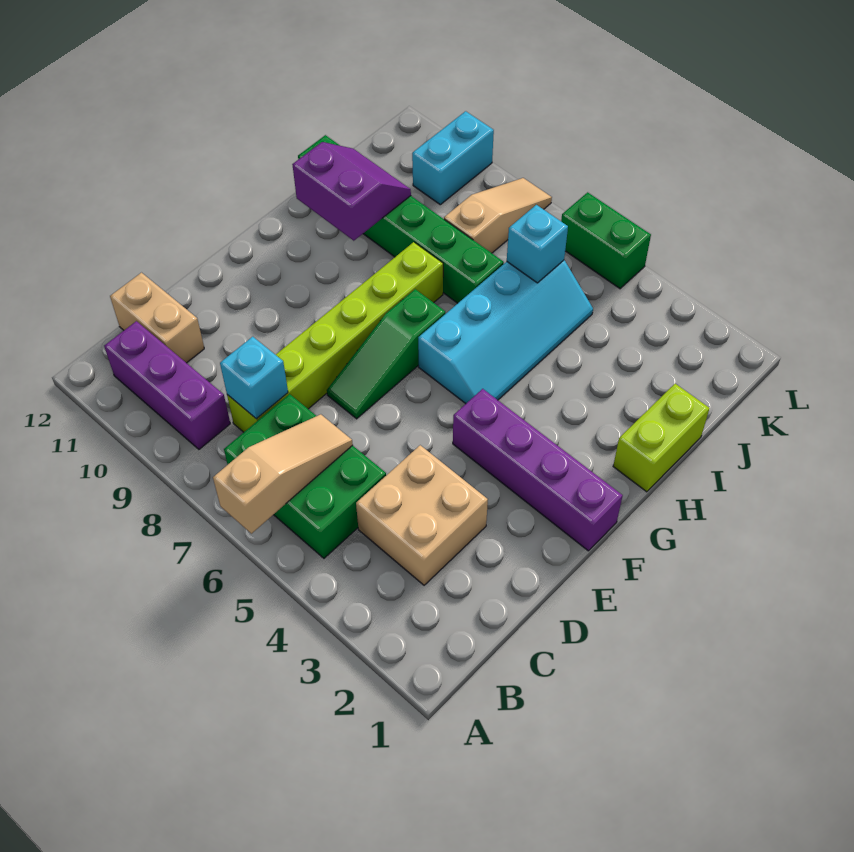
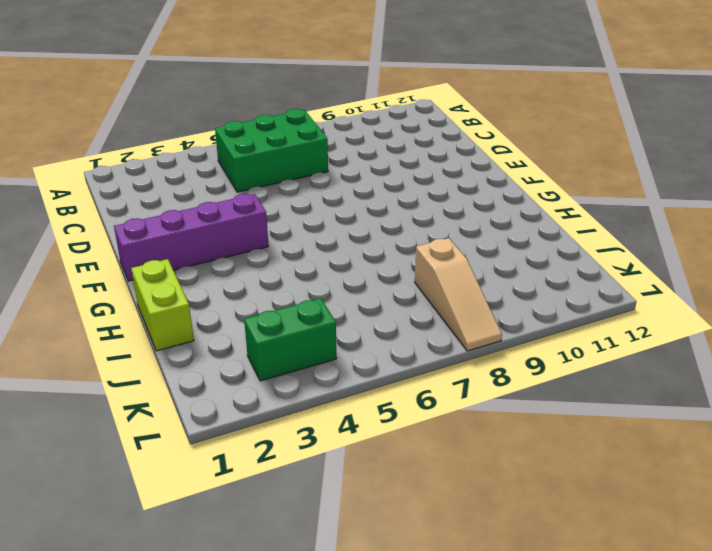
green brick K3:K4 level 1 -> green brick L5:L6 level 1
none -> purple brick B9:B11 level 1
none -> tan brick C3:D4 level 1
none -> lime brick C8:H8 level 1

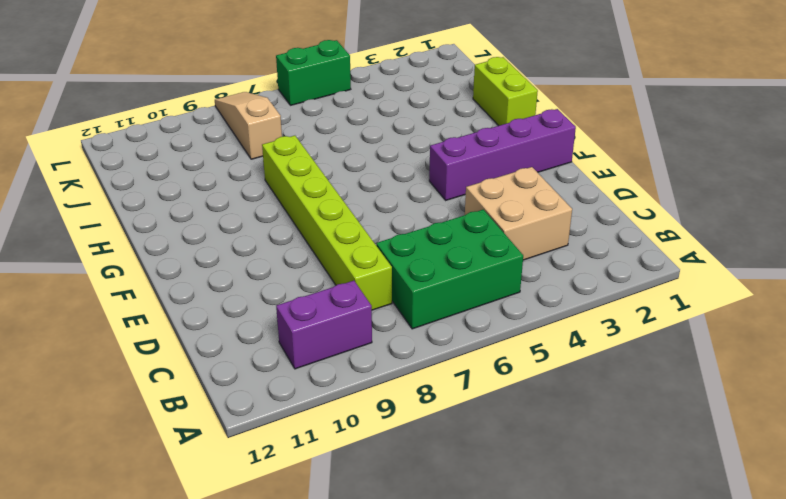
purple brick B9:B10 level 1 -> purple brick B9:B11 level 1
none -> tan brick C11:C12 level 1
none -> green slope E7:G7 level 1 top G
none -> cyan slope G5:J6 level 1 top 6

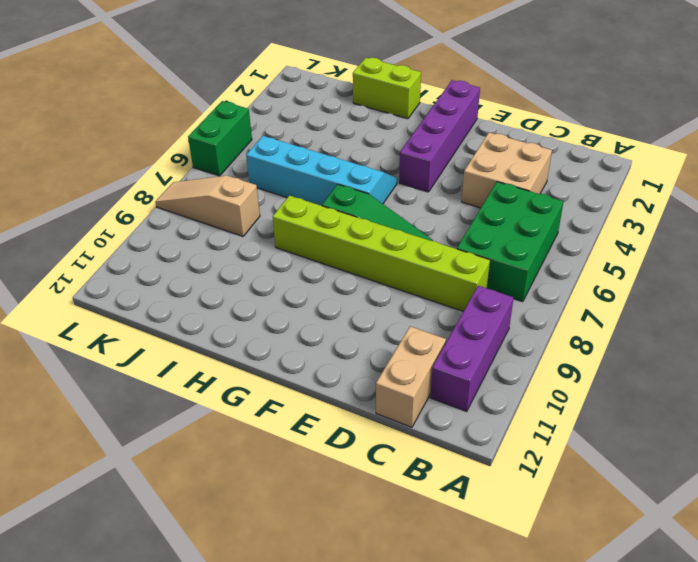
none -> green brick I7:I12 level 1
none -> cyan brick K10:L10 level 1
none -> tan slope A6:C6 level 2 top A

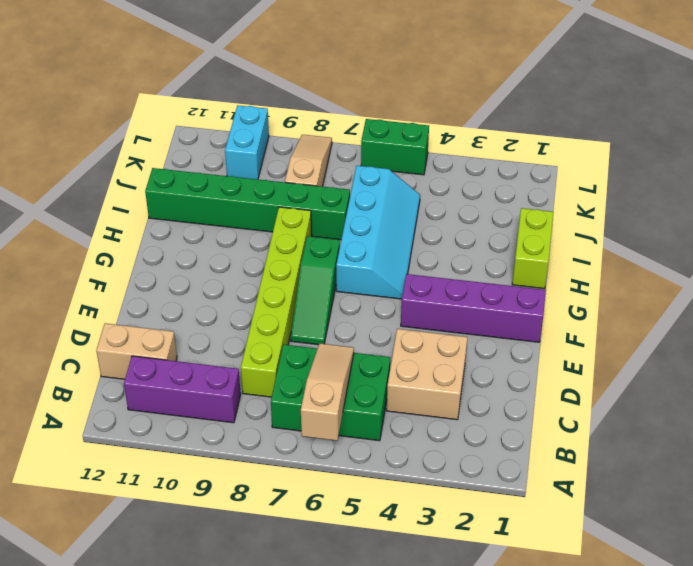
none -> cyan brick C8 level 2
none -> purple slope H10:I11 level 2 top H
none -> cyan brick J6 level 2

